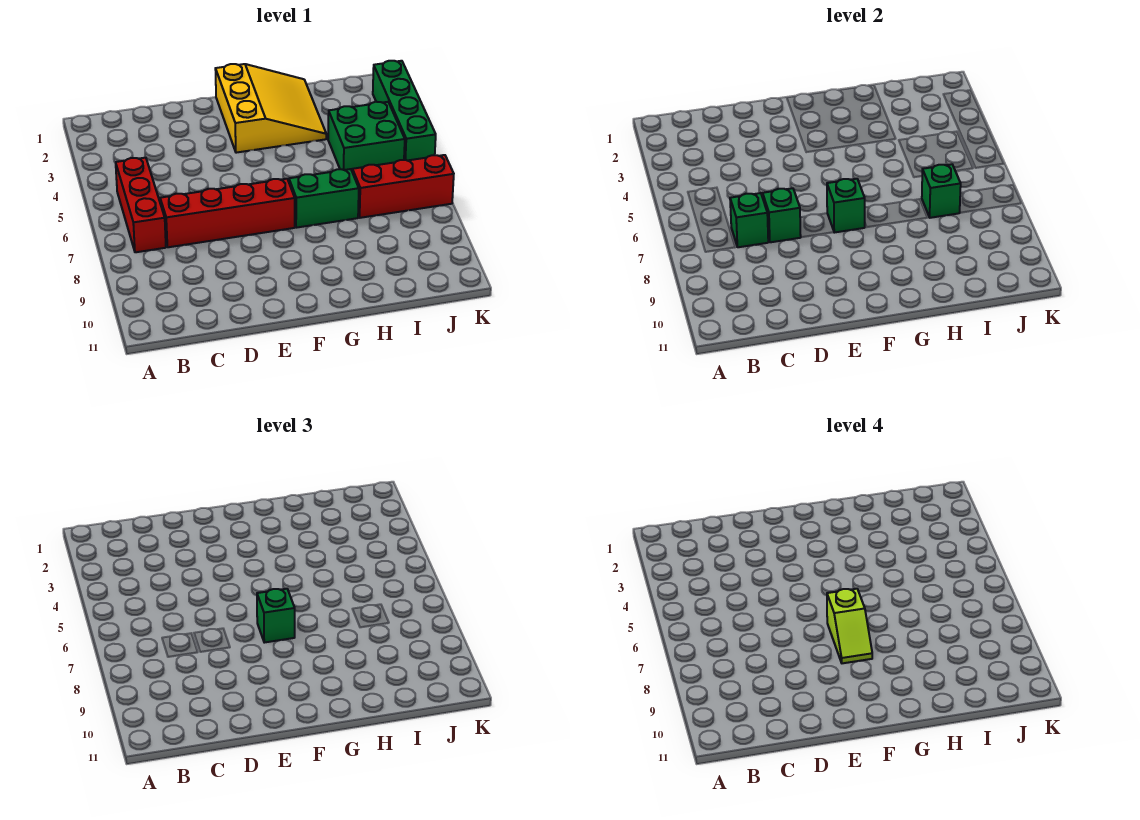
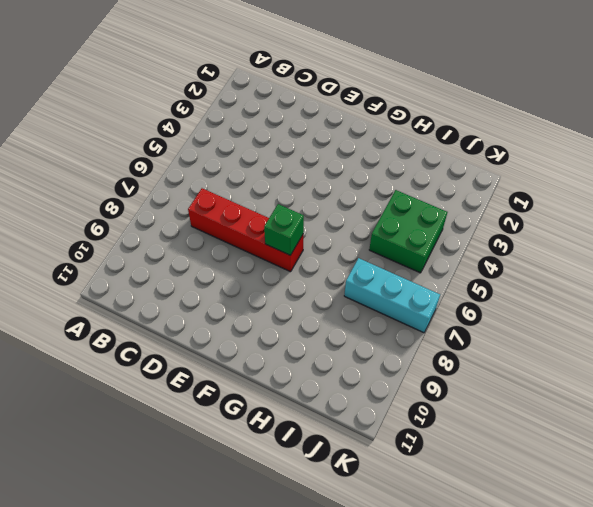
cyan brick I7:K7 level 1 -> red brick I7:K7 level 1
none -> red brick B5:B7 level 1
none -> yellow slope F1:H3 level 1 top F
none -> green brick G7:H7 level 1

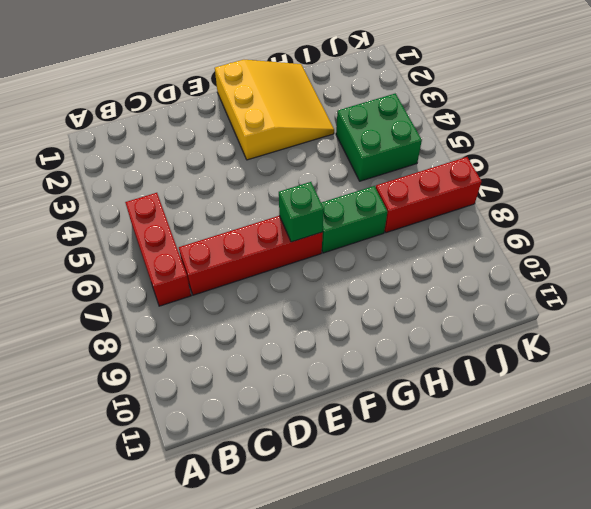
none -> green brick K2:K5 level 1
none -> green brick C7 level 2
none -> green brick D7 level 2

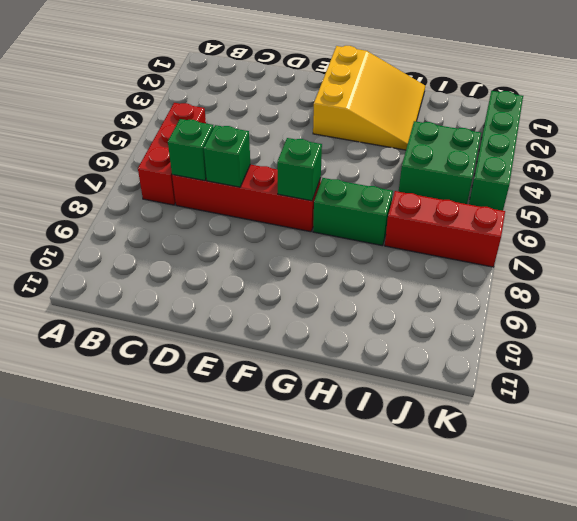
none -> green brick I7 level 2
none -> green brick F7 level 3
none -> lime slope F7:F8 level 4 top 7

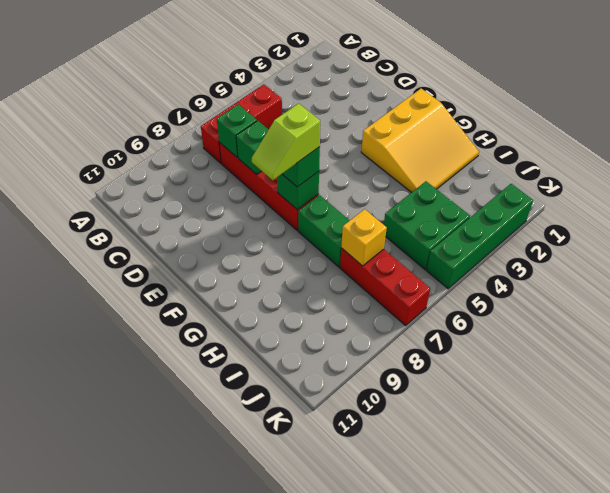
yellow brick I7 level 2 -> green brick I7 level 2

